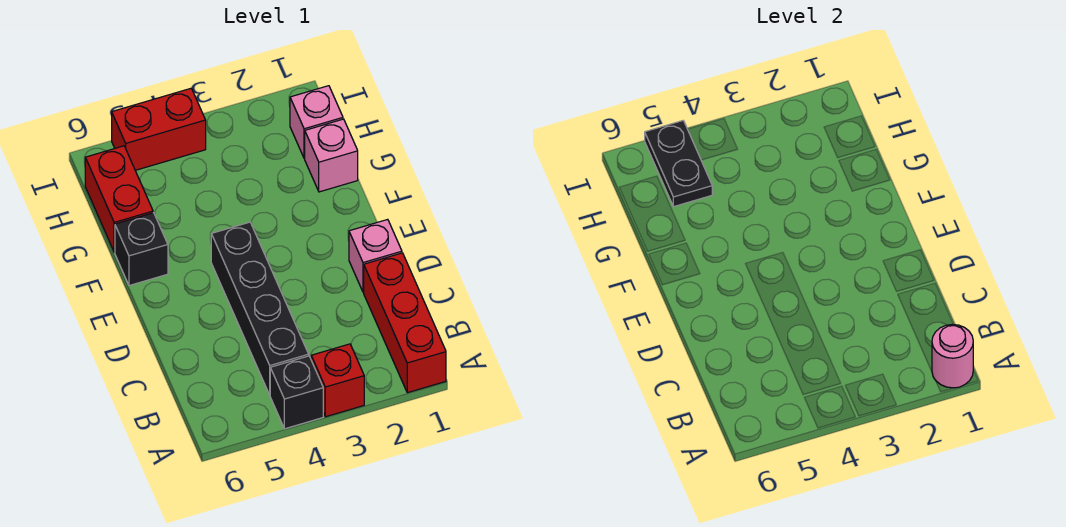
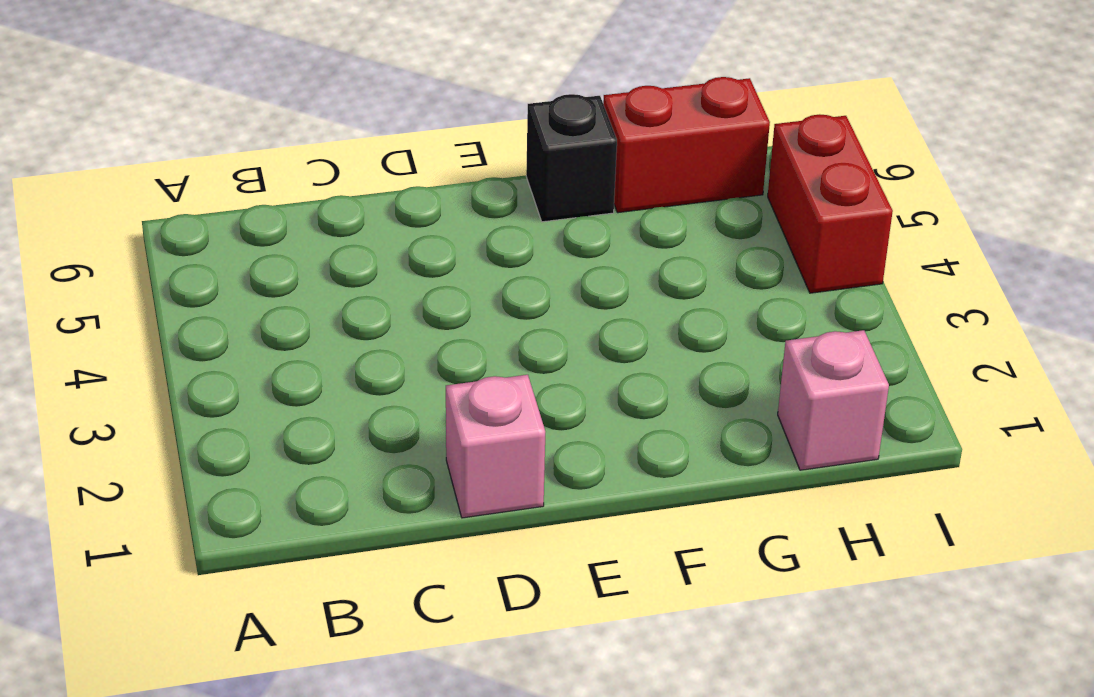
none -> red brick A1:C1 level 1
none -> red brick A3 level 1
none -> black brick A4 level 1

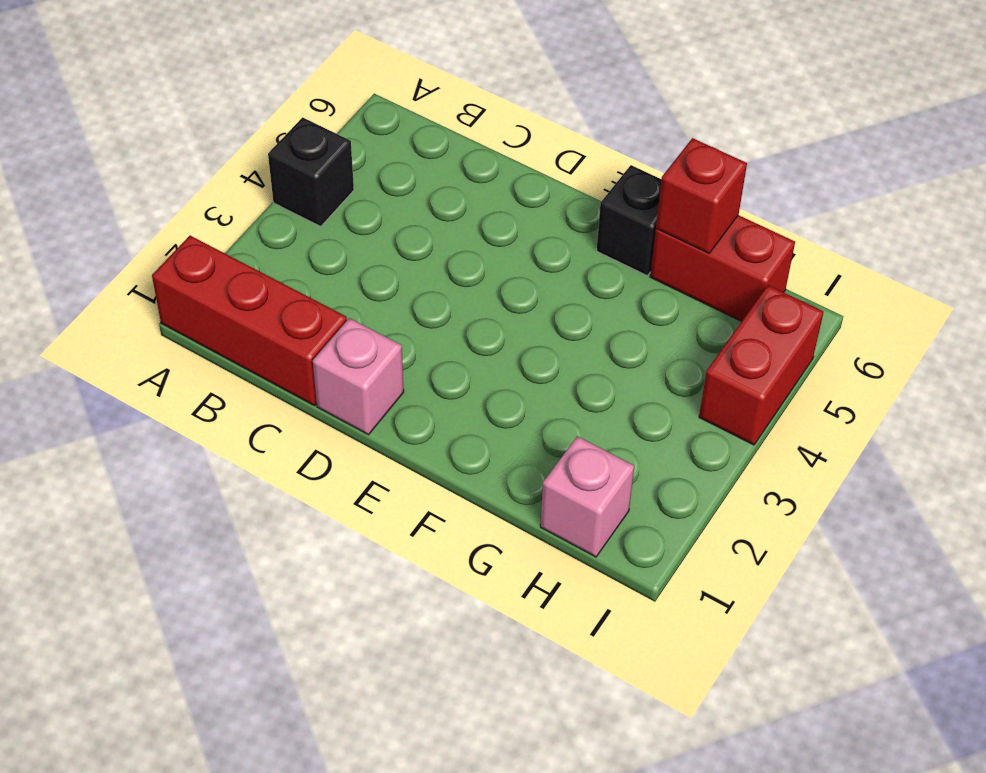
red brick G6 level 2 -> red brick A3 level 1
none -> black brick B4:E4 level 1
none -> pink brick G1 level 1
none -> pink round brick A1 level 2

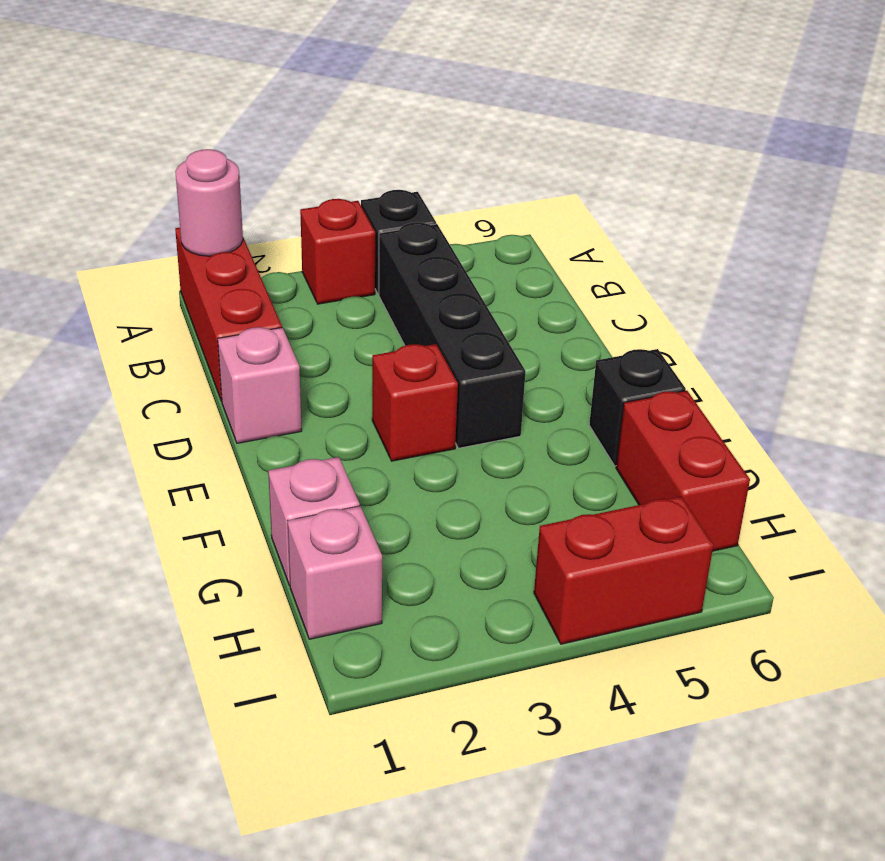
red brick E3 level 1 -> none
none -> black plate H5:I5 level 2

